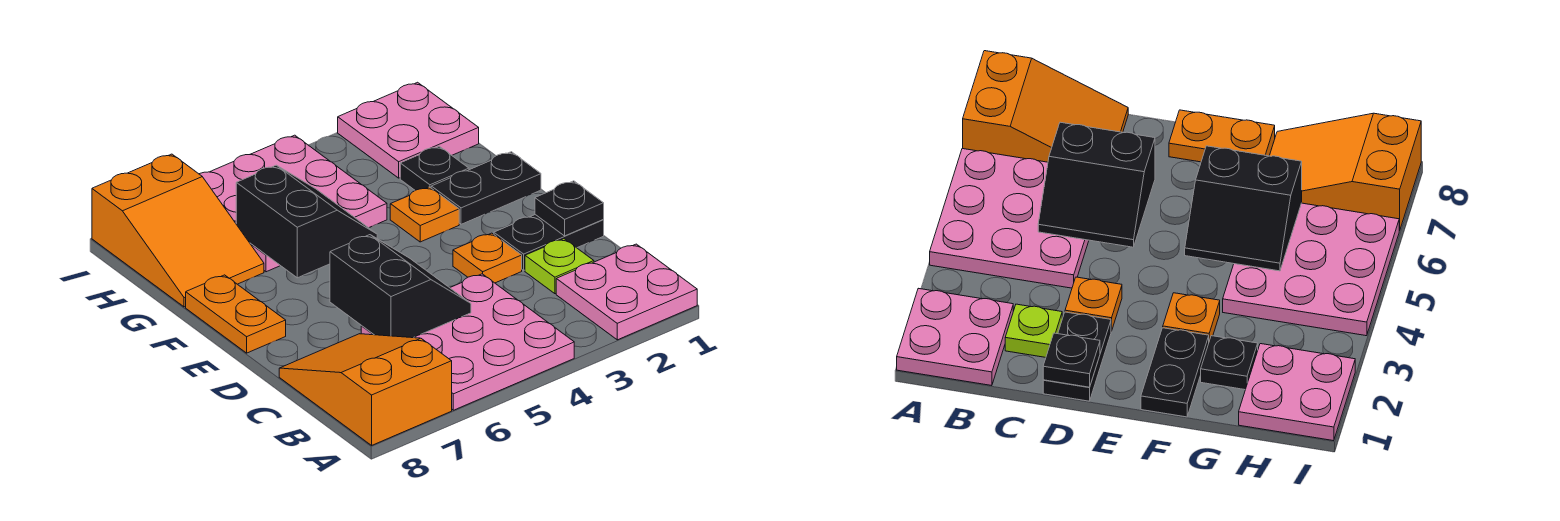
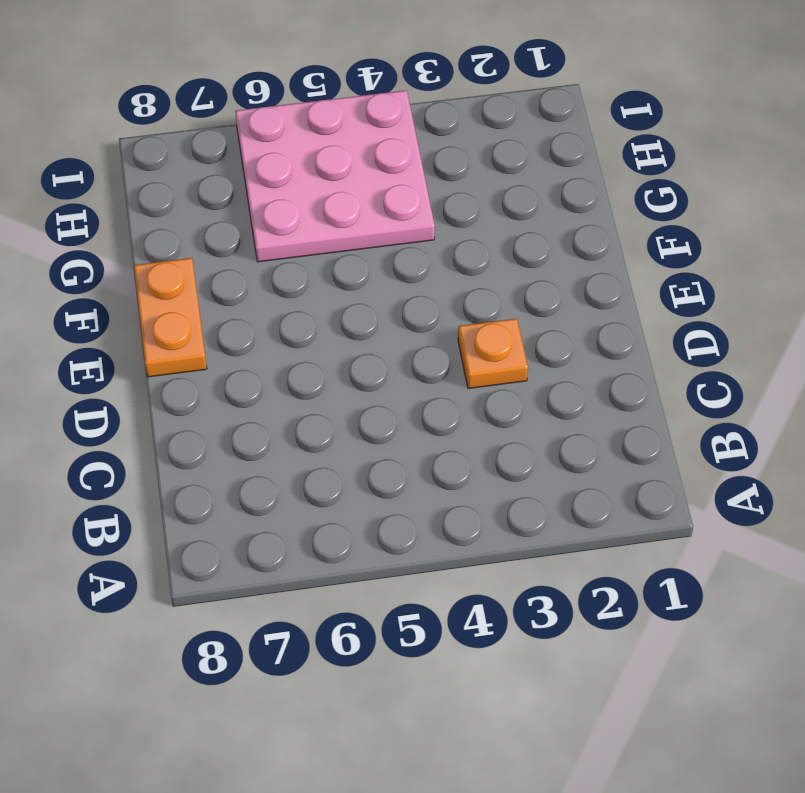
none -> pink plate A1:B2 level 1
none -> pink plate A4:C6 level 1
none -> orange slope A7:C8 level 1 top A

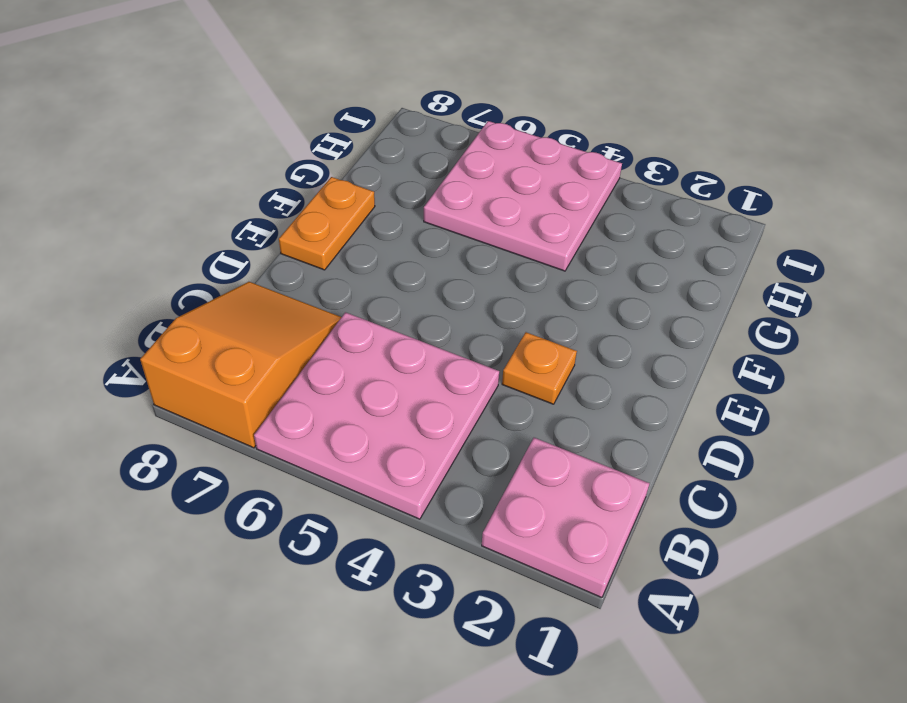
none -> lime plate C2 level 1
none -> black plate D1:D2 level 1
none -> black plate F1:F2 level 1

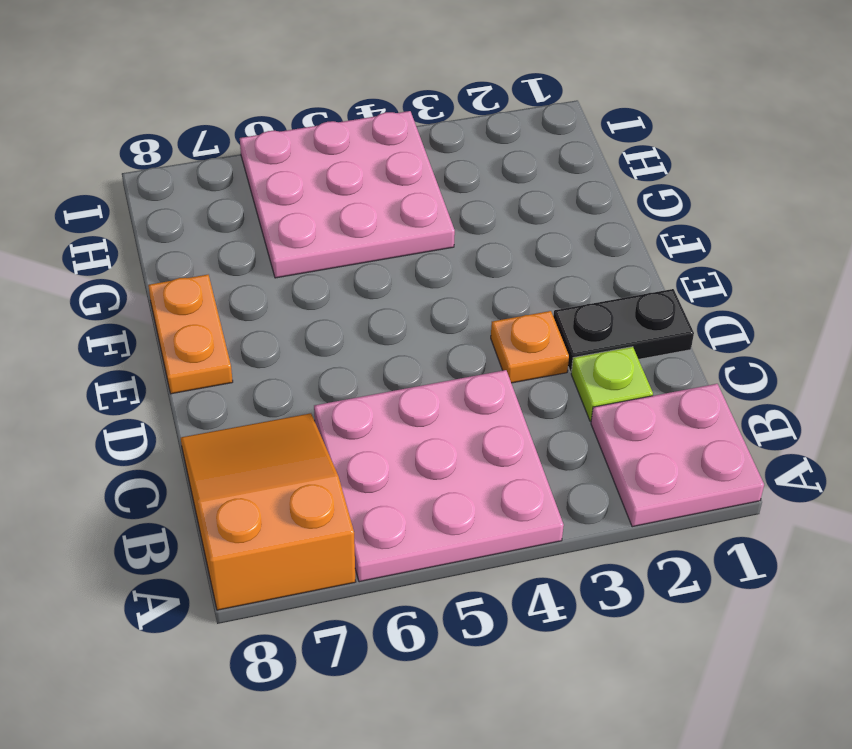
none -> black plate F1:F2 level 1
none -> orange plate F3 level 1
none -> black plate G2 level 1

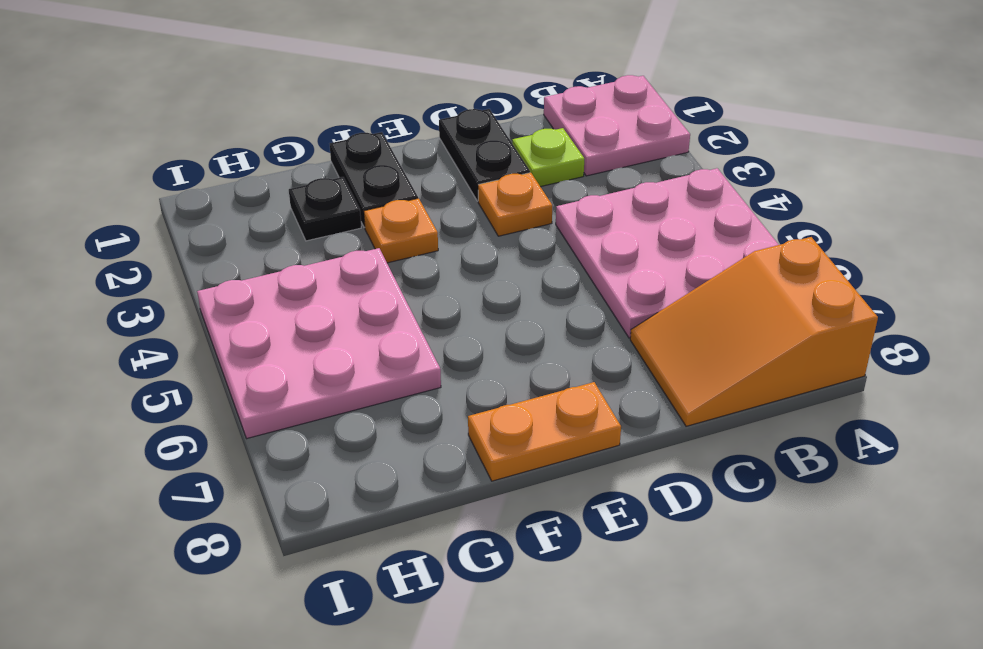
none -> orange slope G7:I8 level 1 top I
none -> pink plate H1:I2 level 1
none -> black slope C5:D6 level 2 top 6

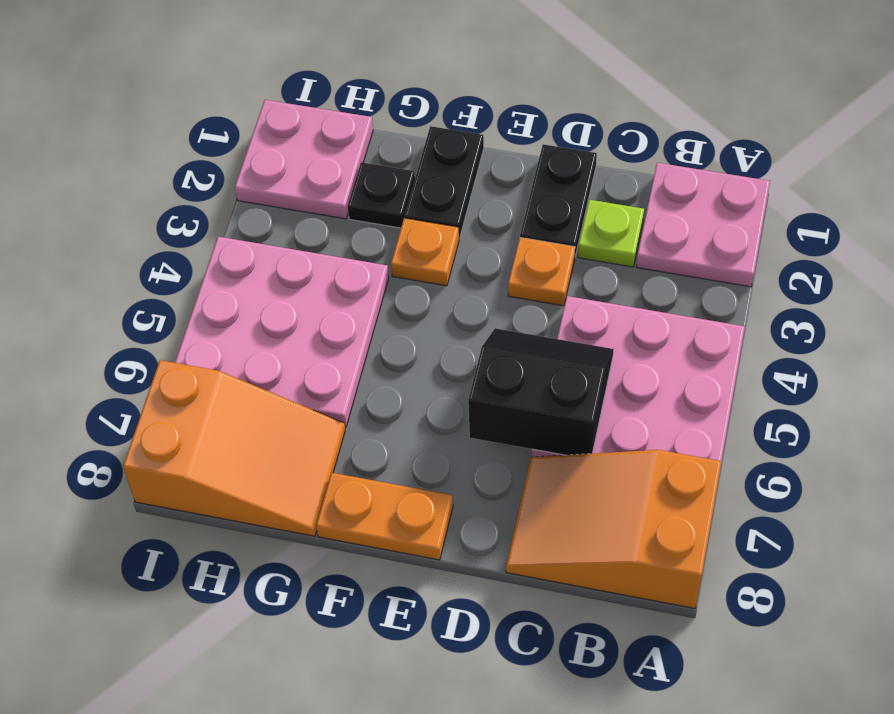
none -> black plate D1 level 2
none -> black slope F5:G6 level 2 top 6

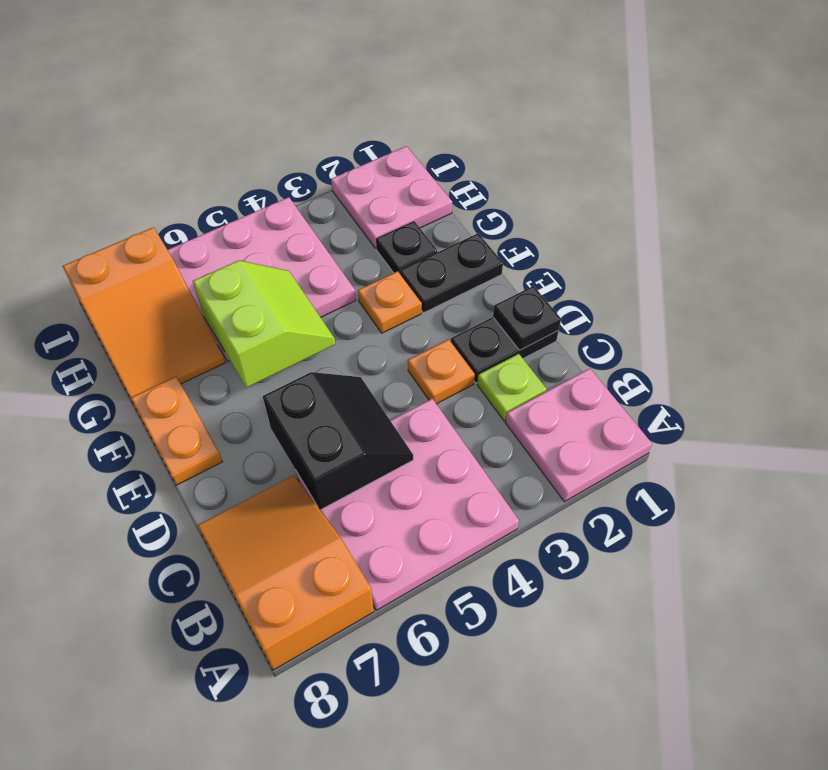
lime slope F5:G6 level 2 top 6 -> black slope F5:G6 level 2 top 6

